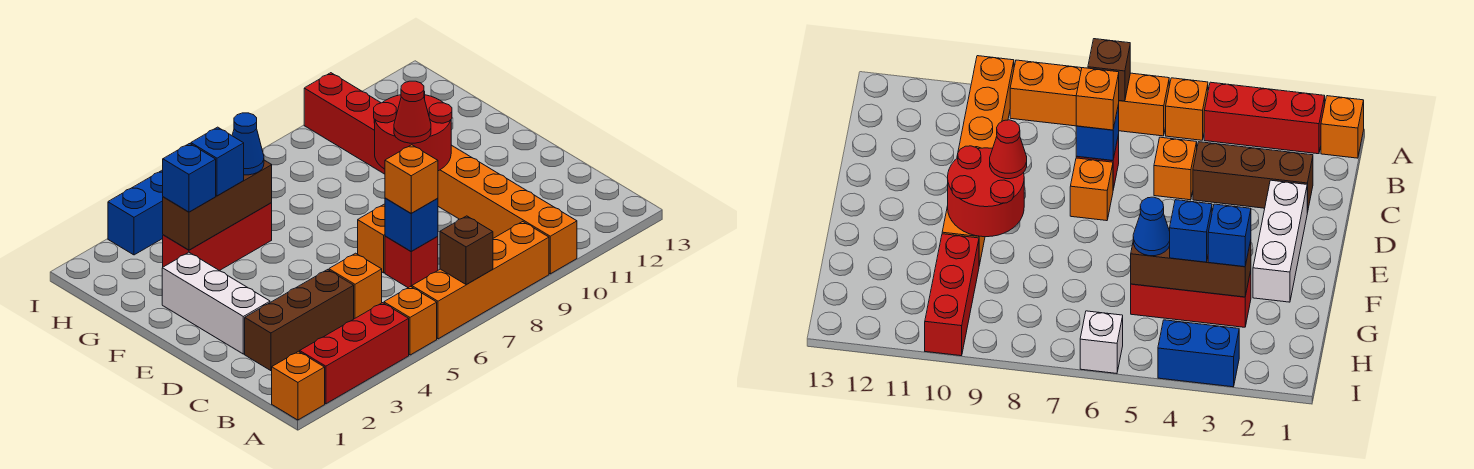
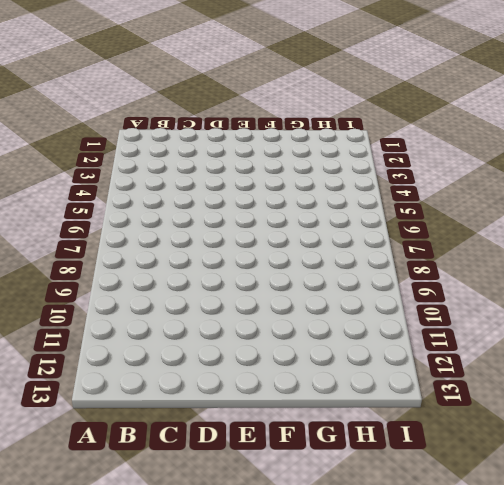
none -> orange brick A1 level 1
none -> red brick A2:A4 level 1
none -> orange brick A5 level 1

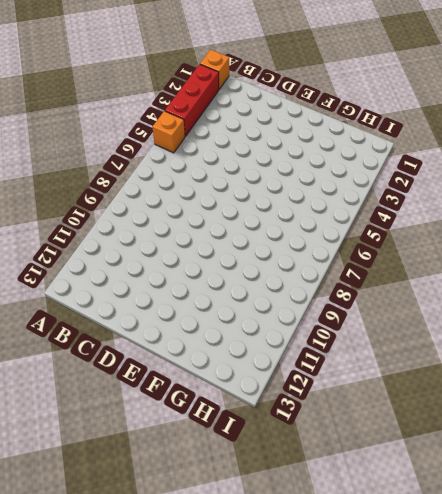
none -> orange brick A6:A9 level 1
none -> orange brick A10:F10 level 1
none -> brown brick C2:C4 level 1

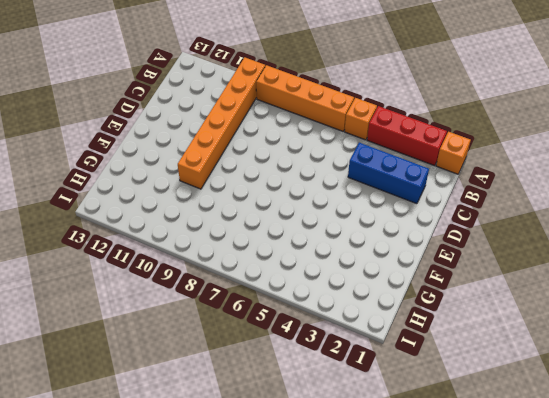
blue brick C2:C4 level 1 -> brown brick C2:C4 level 1
none -> orange brick C5 level 1
none -> red brick C7 level 1
none -> white brick D2:F2 level 1

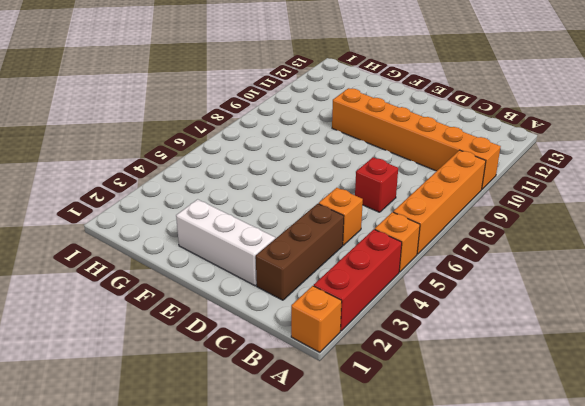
none -> orange brick D7 level 1
none -> red brick G3:G5 level 1
none -> red brick G10:I10 level 1

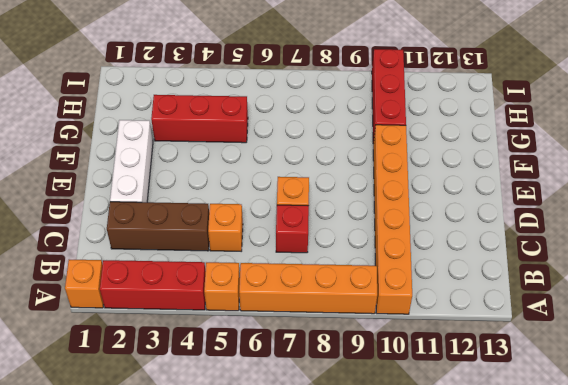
none -> blue brick I3:I4 level 1
none -> white brick I6 level 1
none -> brown brick A7 level 2

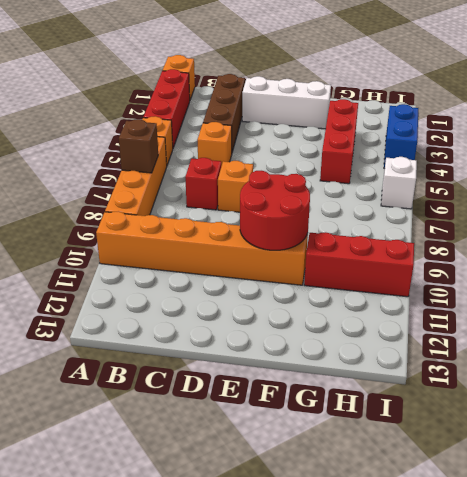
none -> blue brick C7 level 2
none -> brown brick G3:G5 level 2
none -> orange brick C7 level 3

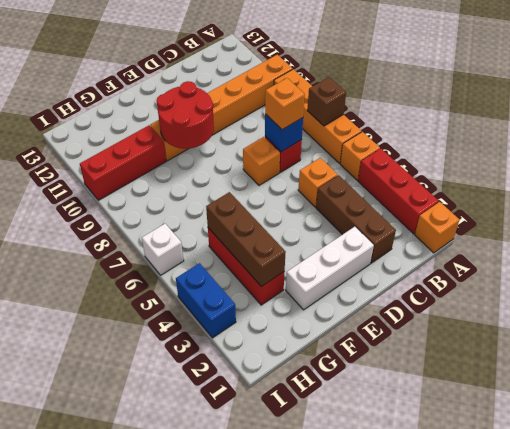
none -> red cone E9 level 3
none -> blue brick G3 level 3
none -> blue brick G4 level 3

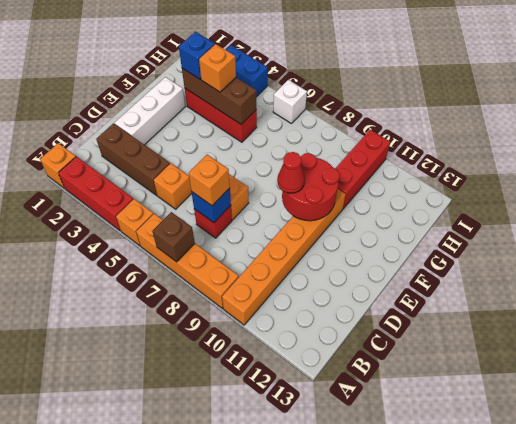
orange brick G4 level 3 -> blue brick G4 level 3
none -> blue cone G5 level 3

